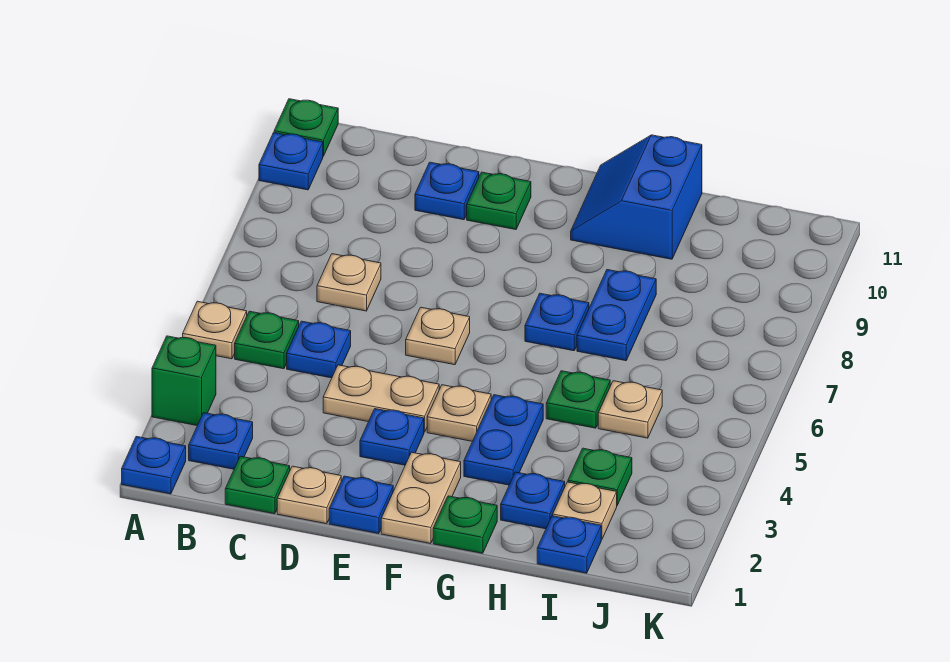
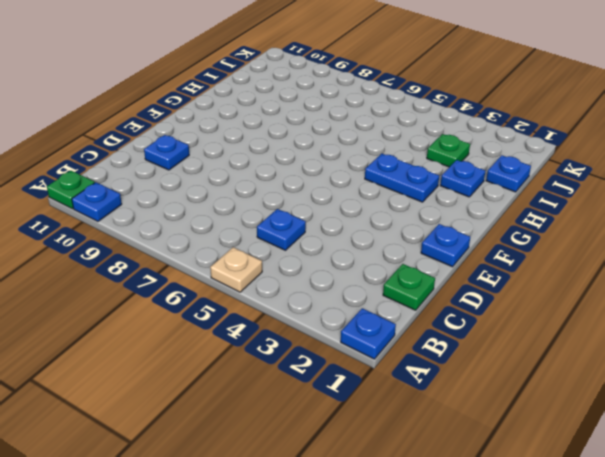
none -> green brick A3 level 1
none -> blue plate B2 level 1
none -> green plate B5 level 1
none -> tan plate C7 level 1

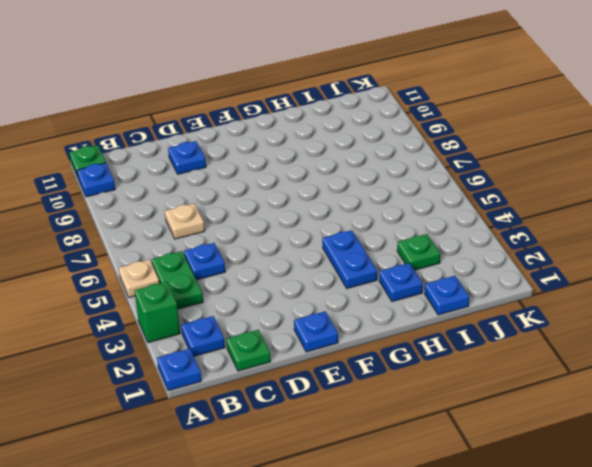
green plate B4:B5 level 1 -> green plate B5 level 1
none -> tan plate D1 level 1
none -> tan plate D4:E4 level 1
none -> blue plate E3 level 1
none -> tan plate E6 level 1

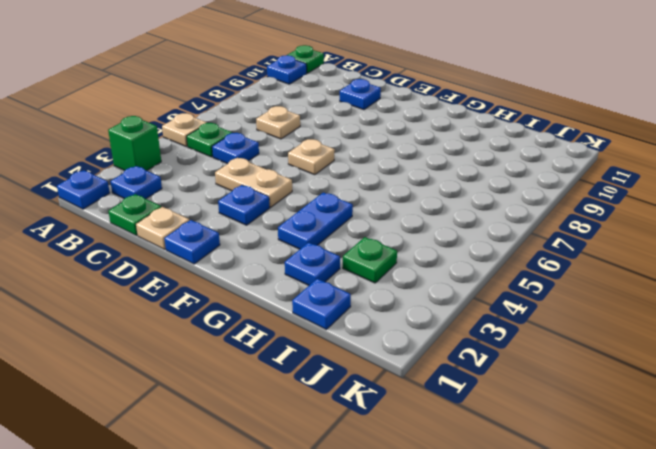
none -> green plate E10 level 1
none -> tan plate F1:F2 level 1
none -> tan plate F4 level 1
none -> green plate G1 level 1

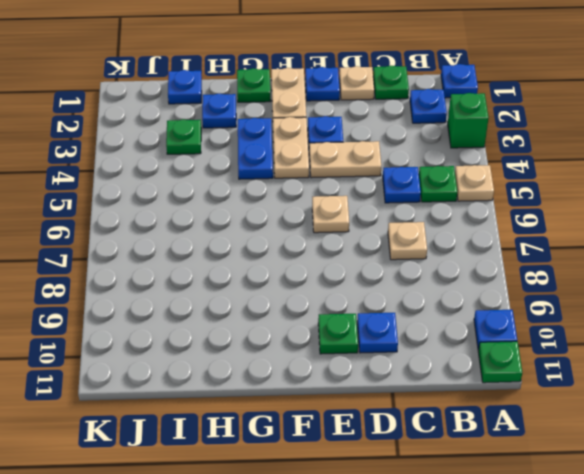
tan plate F3:F4 level 1 -> tan plate F4 level 1
none -> blue plate G7 level 1
none -> blue slope G10:H11 level 1 top H
none -> green plate H5 level 1
none -> blue plate H7:H8 level 1

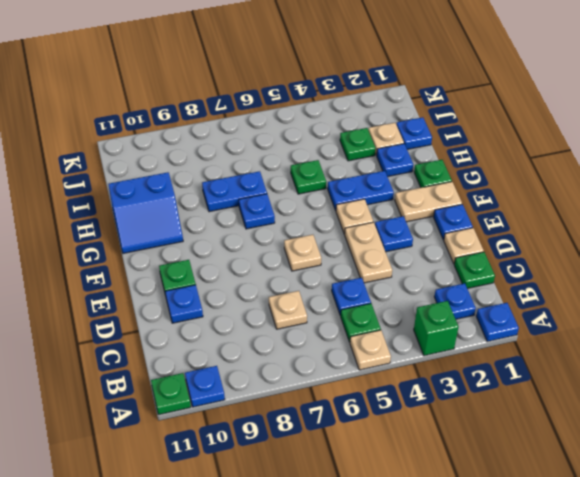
none -> tan plate I5 level 1

